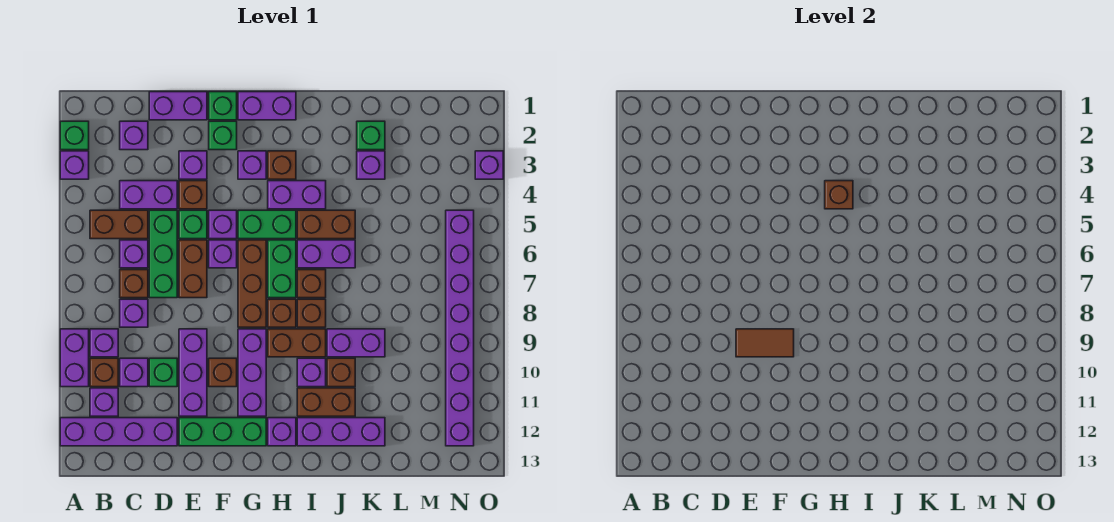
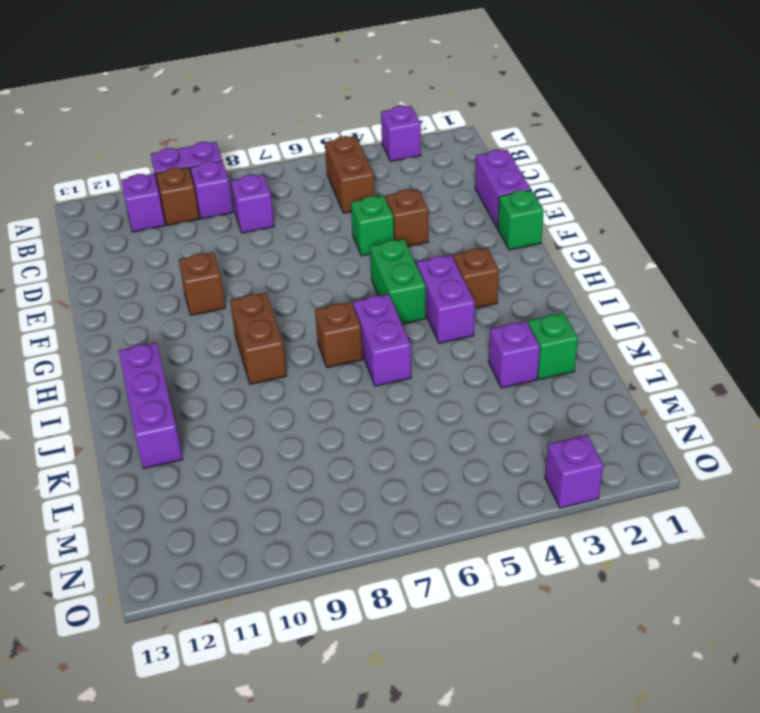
none -> green brick A2 level 1
none -> purple brick A12:D12 level 1
none -> purple brick C2 level 1
none -> purple brick C4:D4 level 1

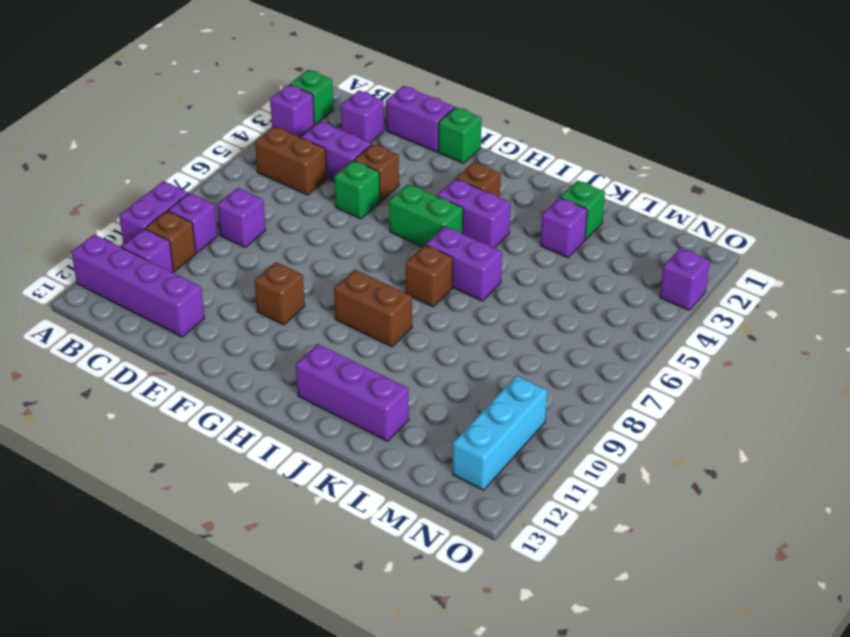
cyan brick N10:N12 level 1 -> purple brick N5:N12 level 1
none -> purple brick C6 level 1
none -> brown brick C7 level 1
none -> purple brick C10 level 1
none -> green brick D5:D7 level 1

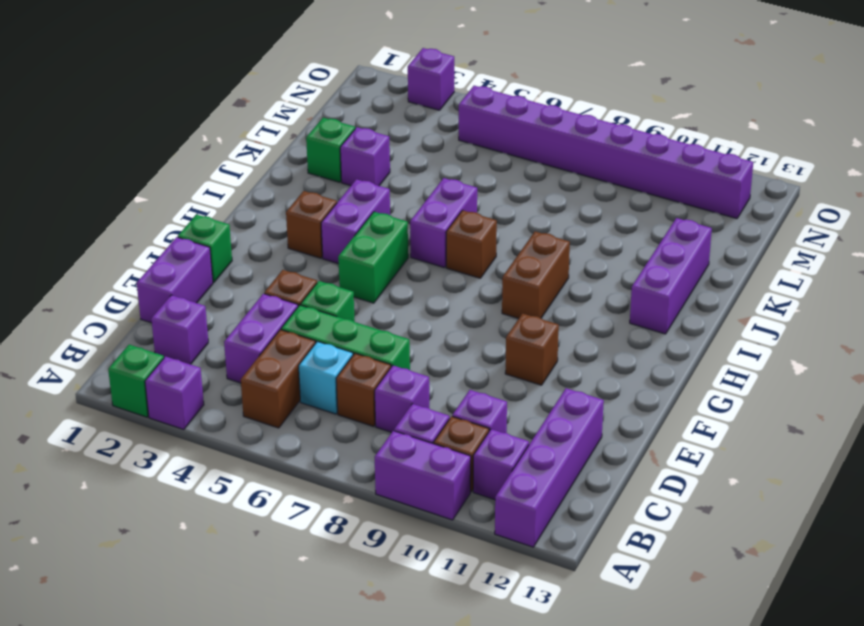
cyan brick C6 level 1 -> purple brick C6 level 1
none -> green brick D10 level 1
none -> purple brick E3 level 1
none -> brown brick E6:E7 level 1
none -> purple brick E9:E11 level 1

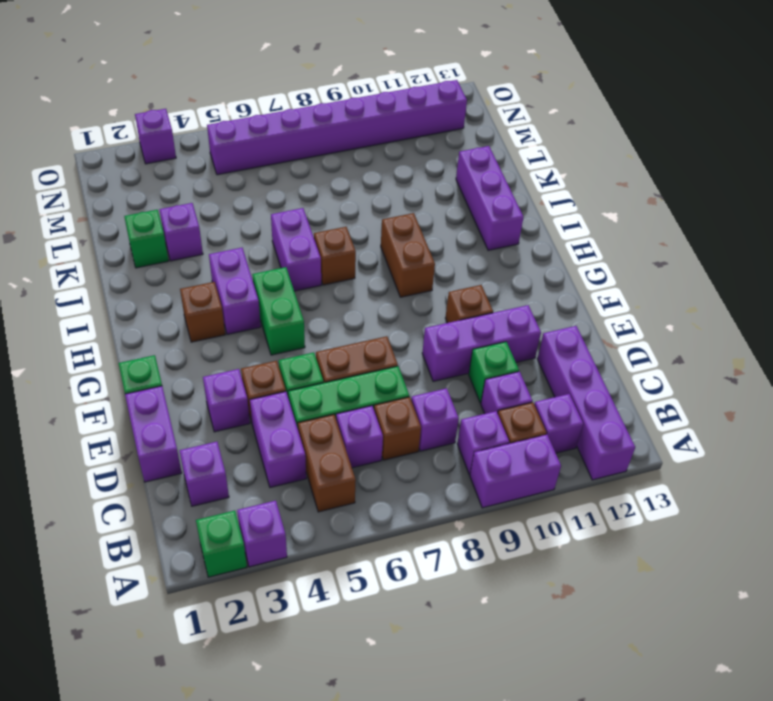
none -> green brick E12:G12 level 1
none -> green brick F2 level 1
none -> purple brick F5 level 1
none -> purple brick F6 level 1

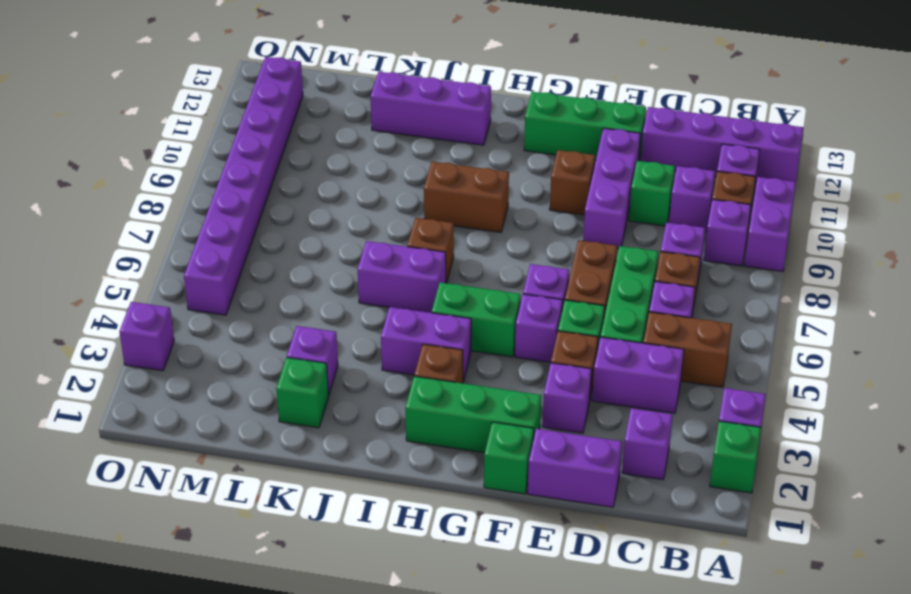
green brick F2:H2 level 1 -> green brick F2 level 1
none -> purple brick G1:H1 level 1
none -> purple brick G3 level 1
none -> brown brick G6:G8 level 1
none -> purple brick G9:G11 level 1

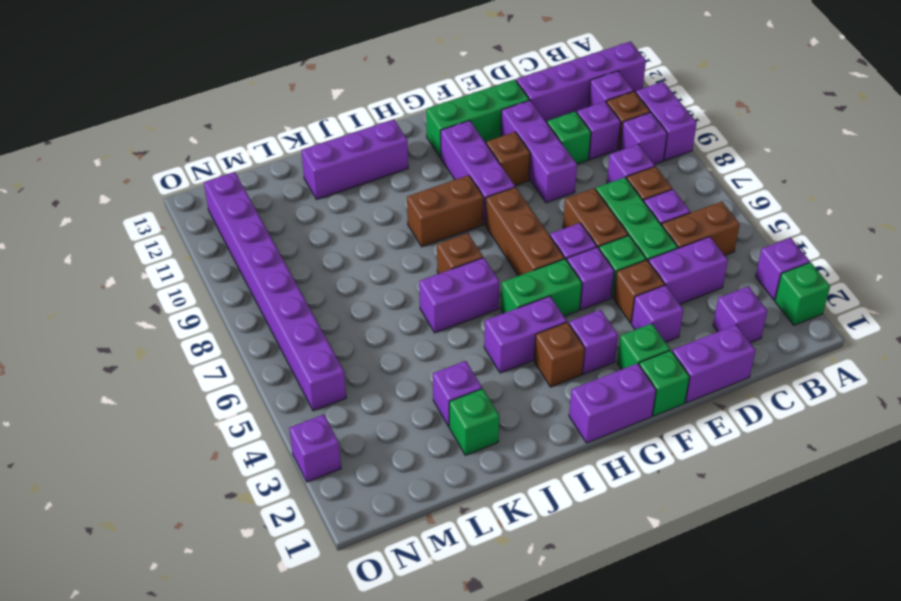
none -> green brick H6:H7 level 1
none -> brown brick H8 level 1
none -> purple brick H12 level 1
none -> brown brick I5:J5 level 1

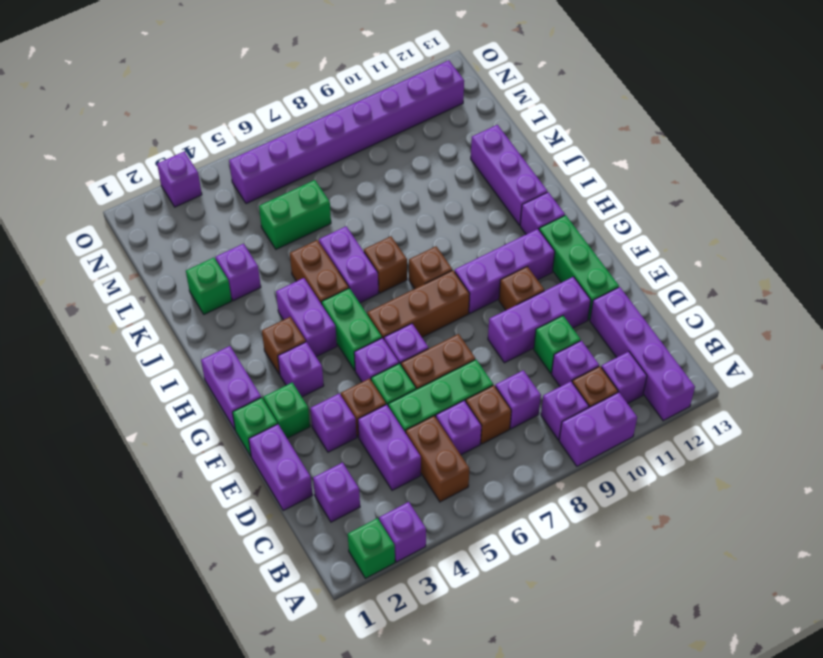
green brick L5:L6 level 1 -> green brick H6:H7 level 1
none -> brown brick H9:I9 level 1
none -> brown brick I8 level 1
none -> purple brick I10 level 1
none -> brown brick I11:J11 level 1

